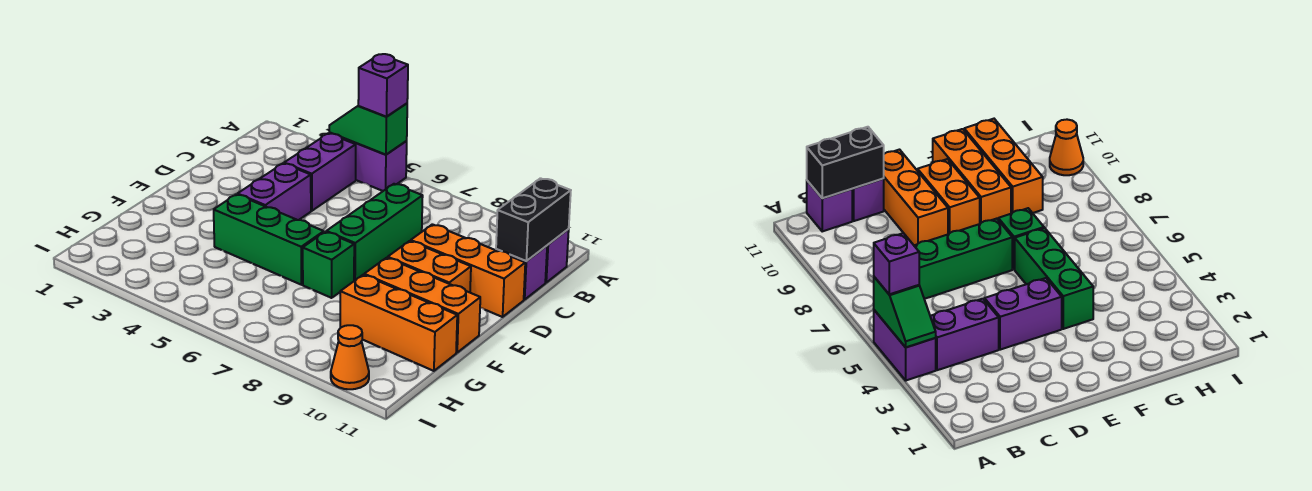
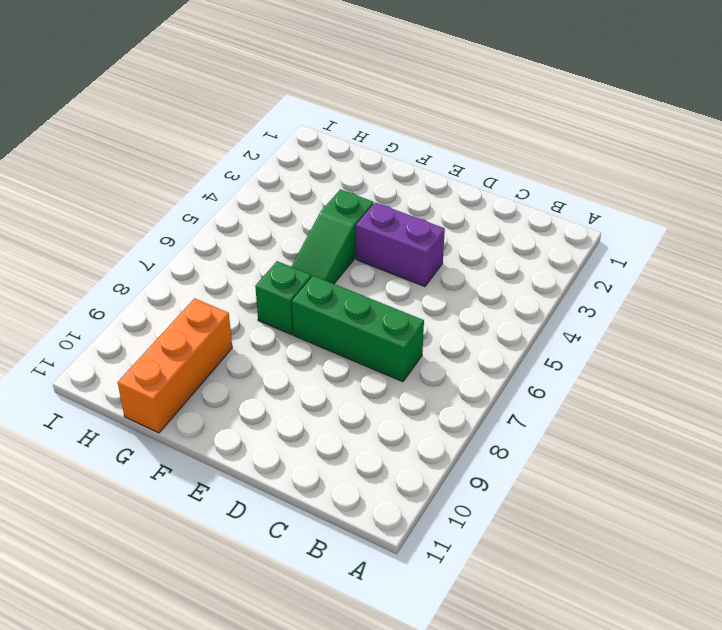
green slope F4:F6 level 1 top 4 -> green brick F4:F6 level 1
none -> purple brick A4:A5 level 1
none -> purple brick B4:C4 level 1
none -> purple brick B11 level 1

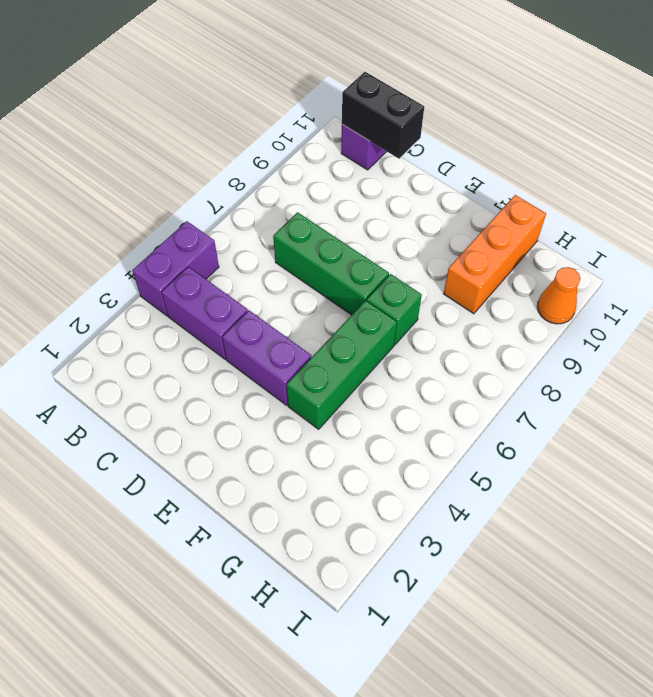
none -> purple brick C11 level 1
none -> orange brick D9:D11 level 1
none -> orange brick E9:E10 level 1

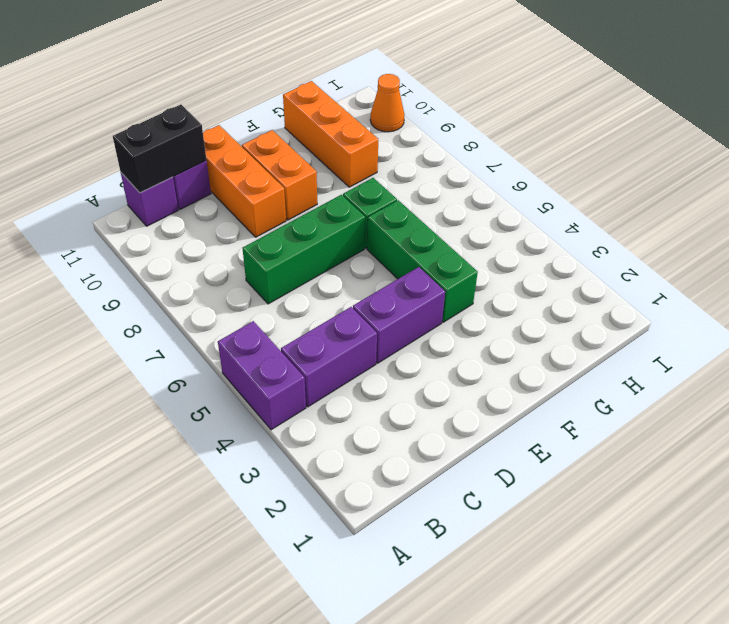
none -> orange brick F9:F11 level 1
none -> green slope A4:A5 level 2 top 5
none -> purple brick A5 level 3

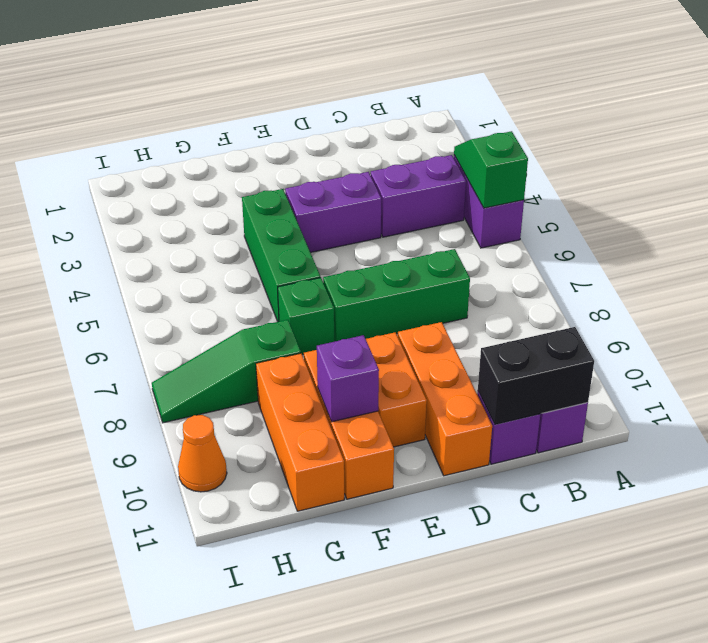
purple brick F10 level 2 -> purple brick A5 level 3
green slope G8:I8 level 1 top G -> none

